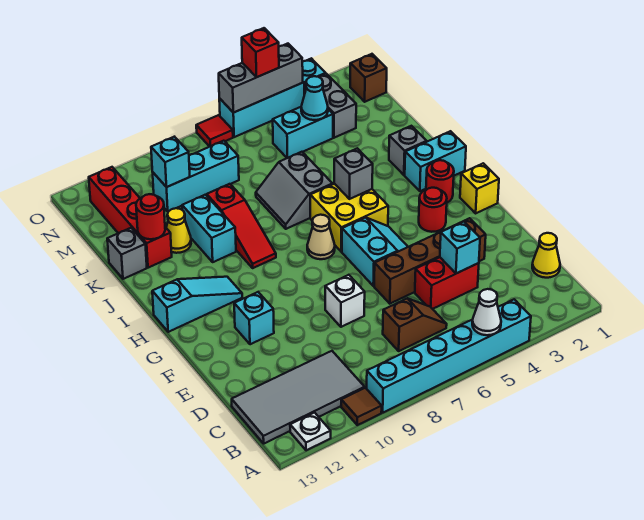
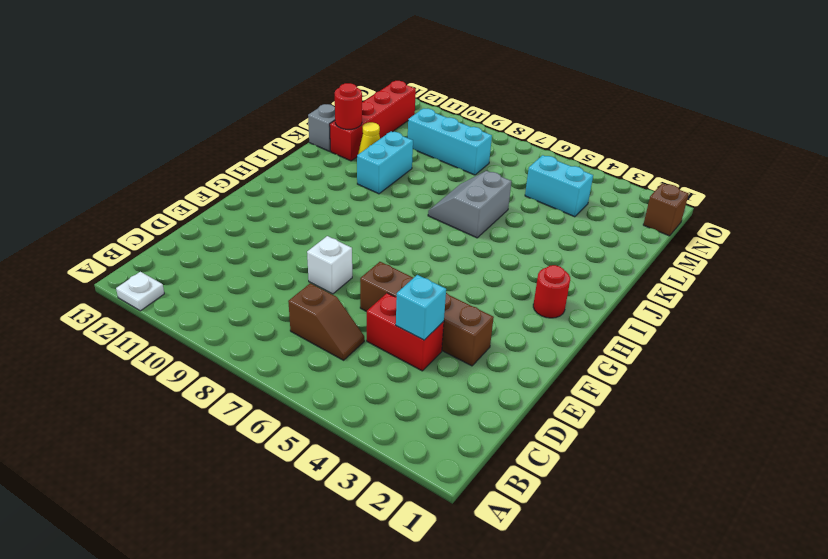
none -> cyan brick A4:A9 level 1
none -> brown tile A10 level 1
none -> grey tile B10:C13 level 1
none -> yellow cone C1 level 1

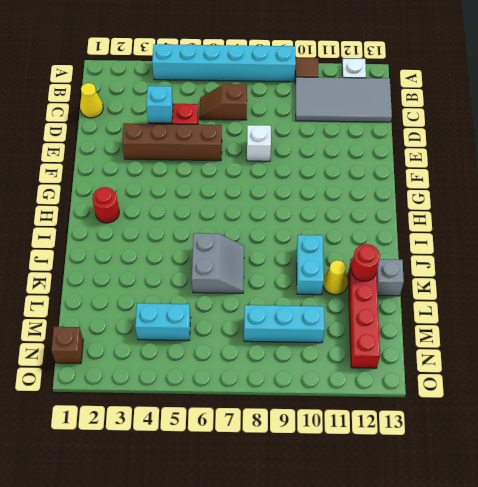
none -> cyan slope F5:G6 level 1 top 6
none -> cyan brick F11 level 1
none -> yellow brick G1 level 1
none -> red round brick G3 level 1

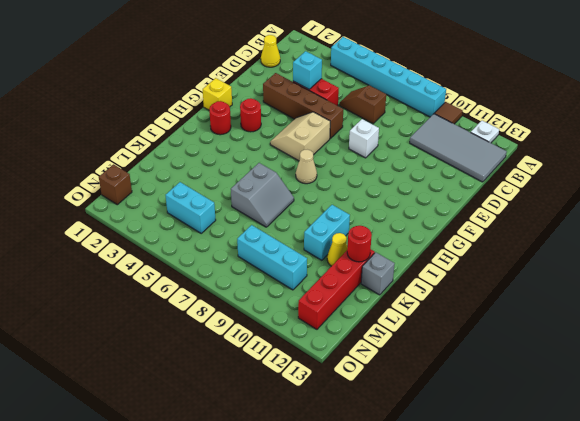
tan slope F5:G6 level 1 top 6 -> cyan slope F5:G6 level 1 top 6
none -> cyan brick F11 level 1
none -> yellow brick H5:I6 level 1
none -> cyan slope H11:H13 level 1 top 13
none -> cyan brick I1:I2 level 1

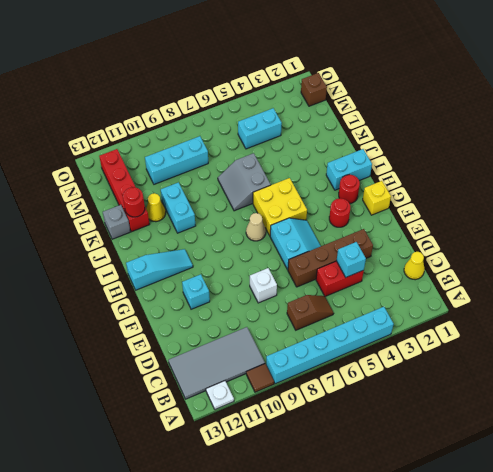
none -> red slope I9:K9 level 1 top K
none -> grey brick J2 level 1
none -> grey brick M3:N3 level 1
none -> cyan brick O3:O6 level 1

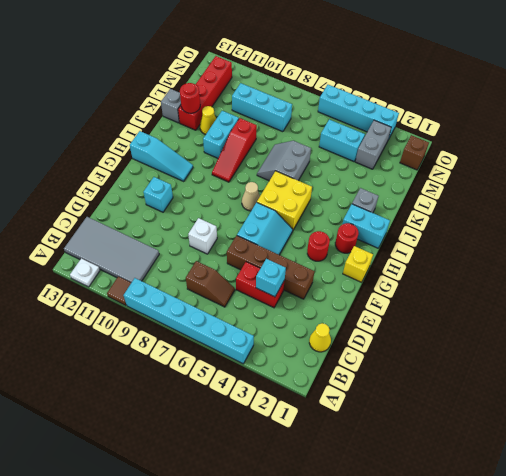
none -> red tile O7 level 1
none -> white cone A5 level 2
none -> grey brick I5 level 2
none -> cyan cone M4 level 2

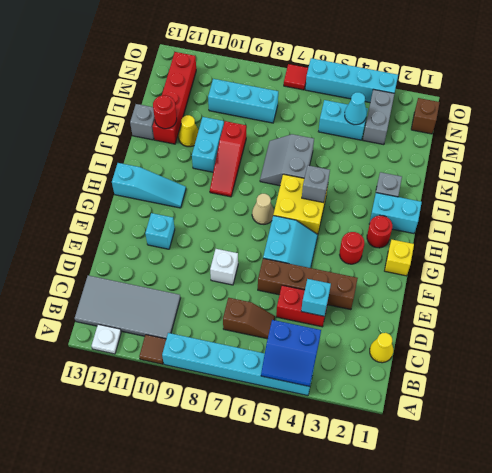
blue slope A4:B5 level 2 top B -> white cone A5 level 2
none -> cyan brick M10 level 2
none -> grey brick O4:O6 level 2
none -> red brick O5 level 3

